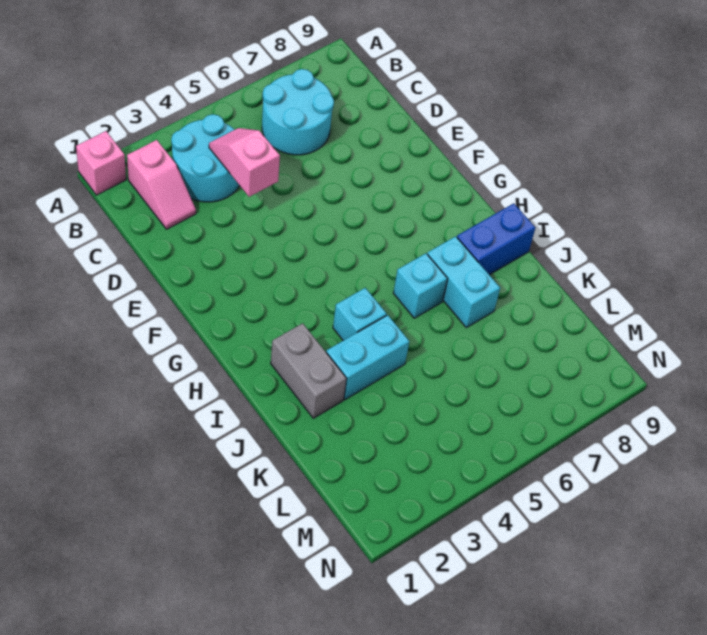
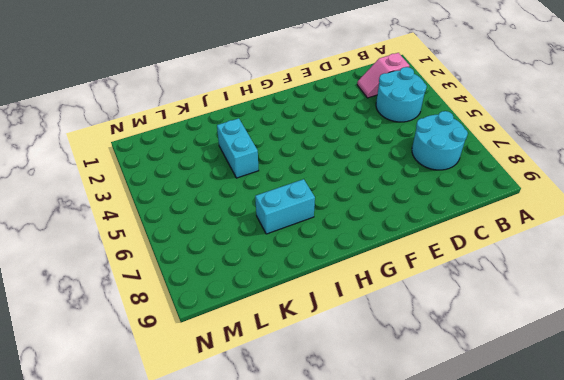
none -> pink brick A1 level 1
none -> grey brick I2:J2 level 1

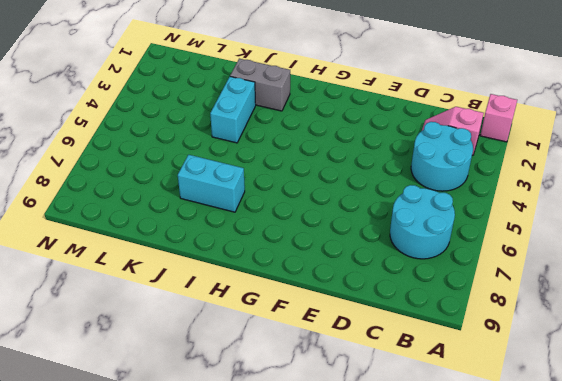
none -> cyan brick I4 level 1
none -> cyan brick I6 level 1

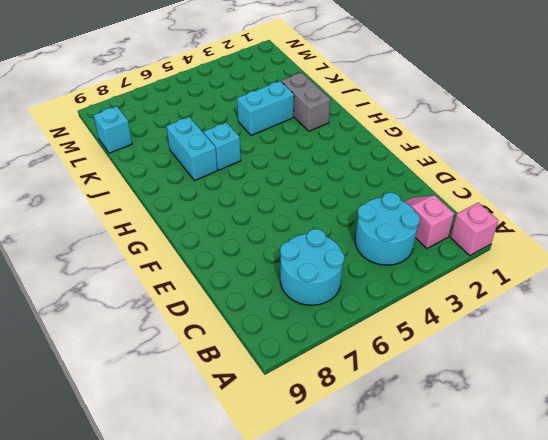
cyan brick L9 level 1 -> cyan brick I4 level 1
none -> blue brick I8:I9 level 1
none -> pink slope C4:D4 level 2 top D

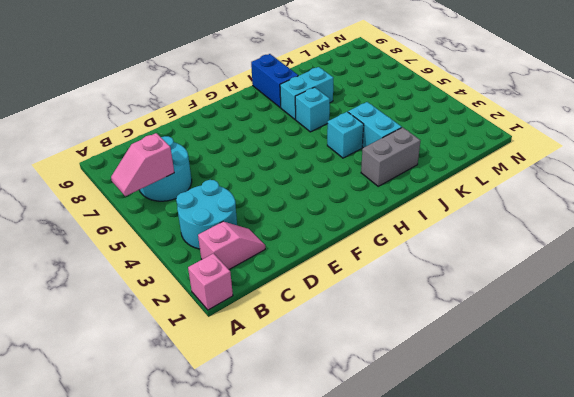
pink slope A6:B6 level 2 top B -> pink slope C4:D4 level 2 top D

